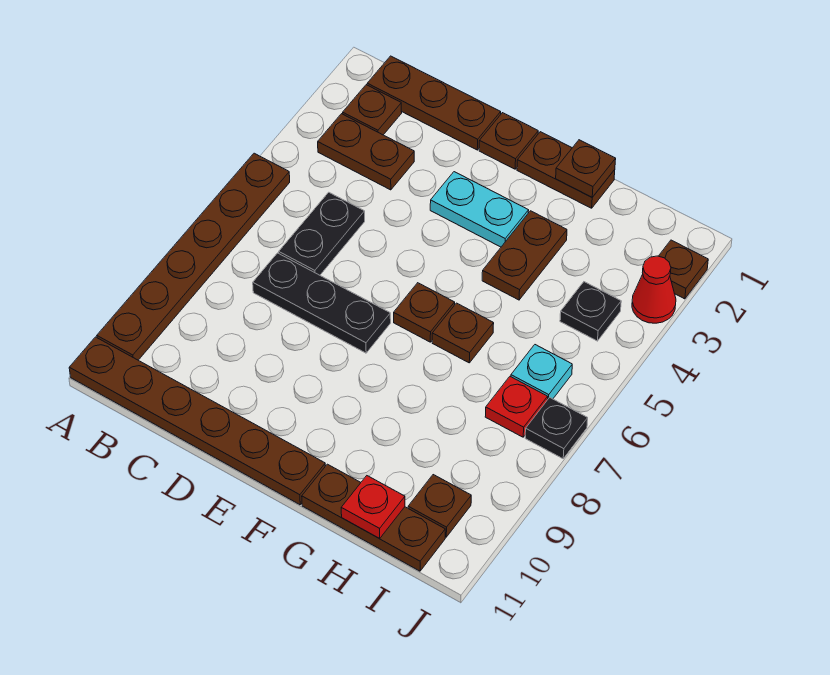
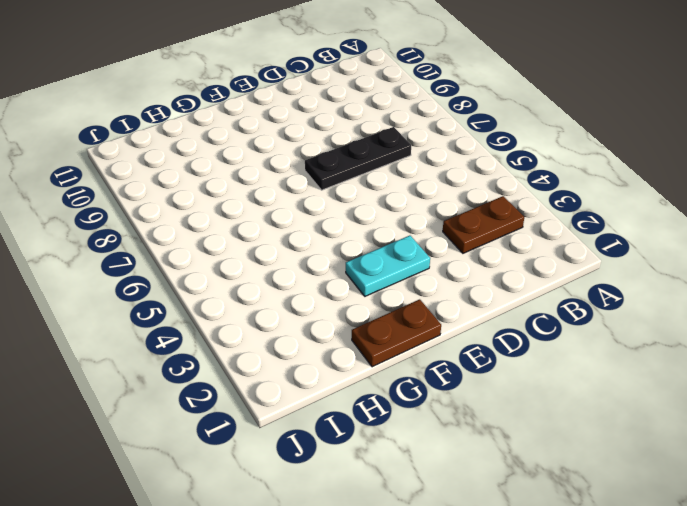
none -> brown plate A5:A10 level 1
none -> brown plate A11:F11 level 1
none -> brown plate B1:D1 level 1

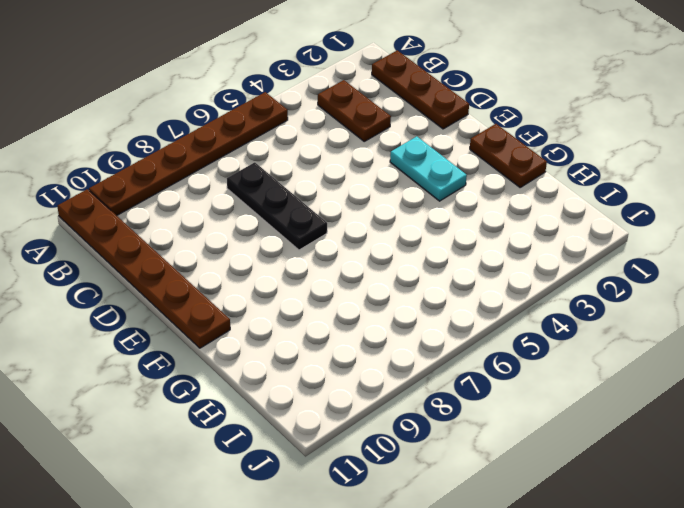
none -> brown plate B2 level 1
none -> black plate C5:C6 level 1
none -> brown plate E1 level 1

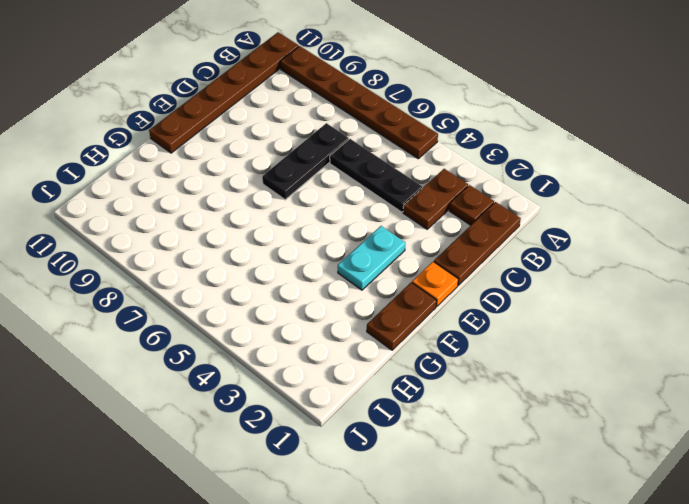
black plate C4:C6 level 1 -> black plate C5:C6 level 1
orange plate E1 level 1 -> brown plate E1 level 1
none -> brown plate F6 level 1
none -> brown plate G3:G4 level 1
none -> brown plate G6 level 1

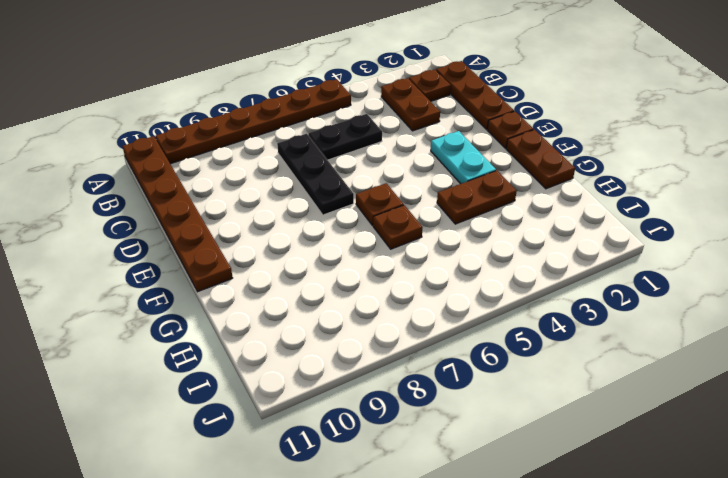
none -> brown plate G11:I11 level 1
none -> black plate I4 level 1
none -> cyan plate I6 level 1

